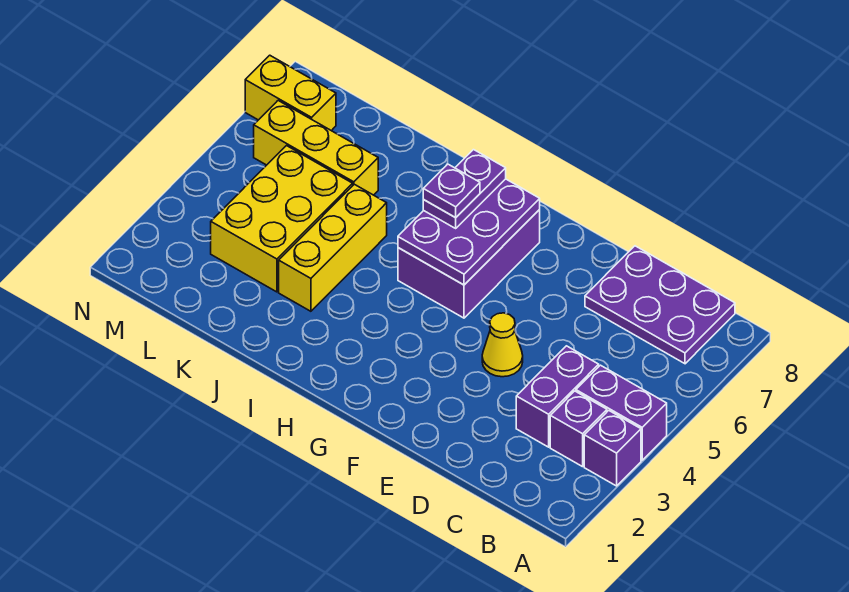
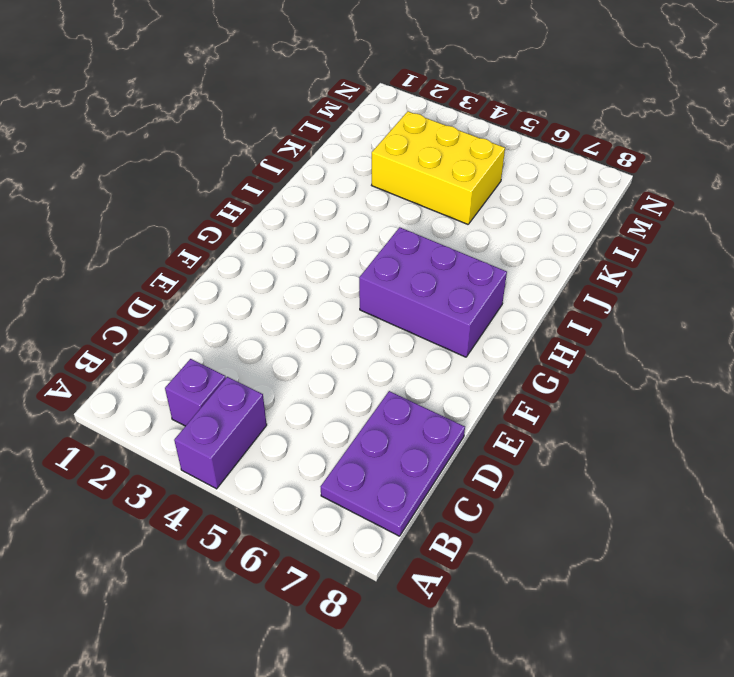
none -> purple brick A3 level 1
none -> purple brick C3:C4 level 1
none -> yellow cone E4 level 1

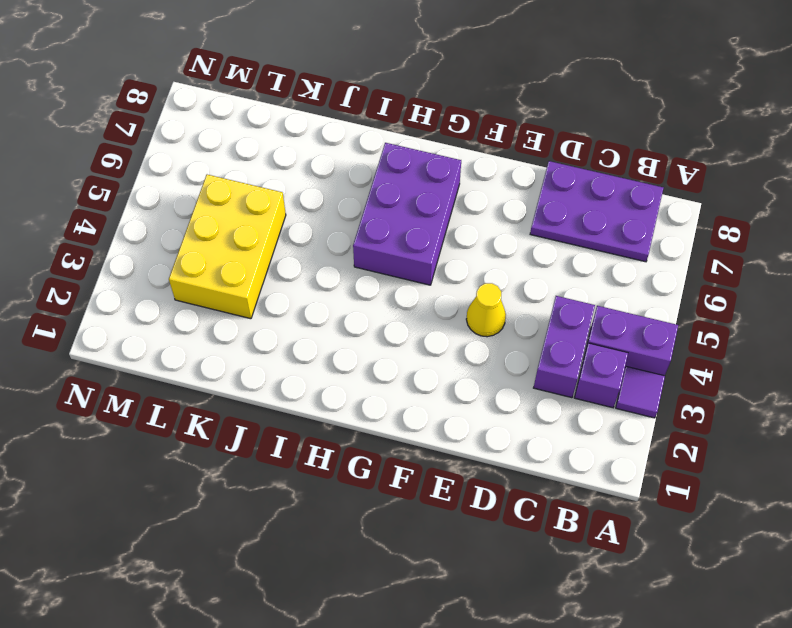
purple tile A3 level 1 -> purple brick A3 level 1
none -> yellow brick J3:J5 level 1
none -> yellow brick K6:M6 level 1
none -> yellow brick M7:N7 level 1

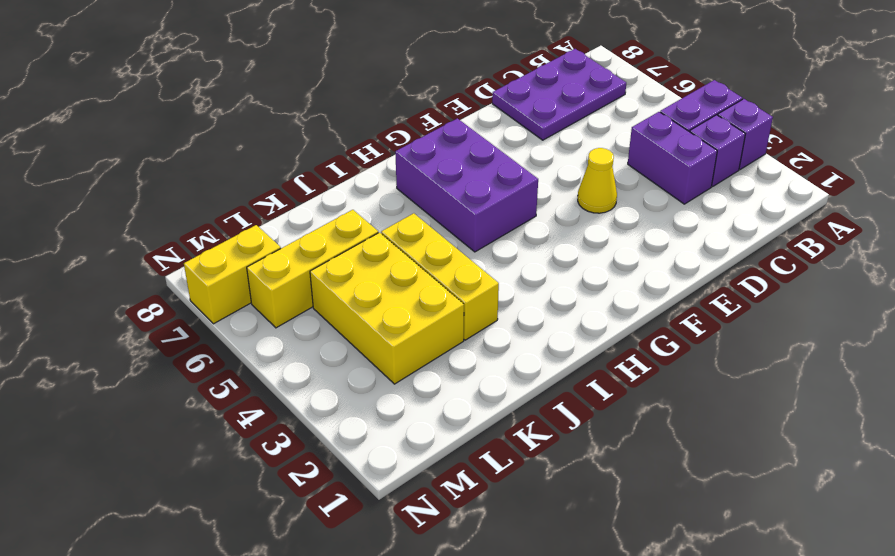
none -> purple plate G5:H7 level 2
none -> purple plate H6:H7 level 3
none -> purple plate H6 level 4

